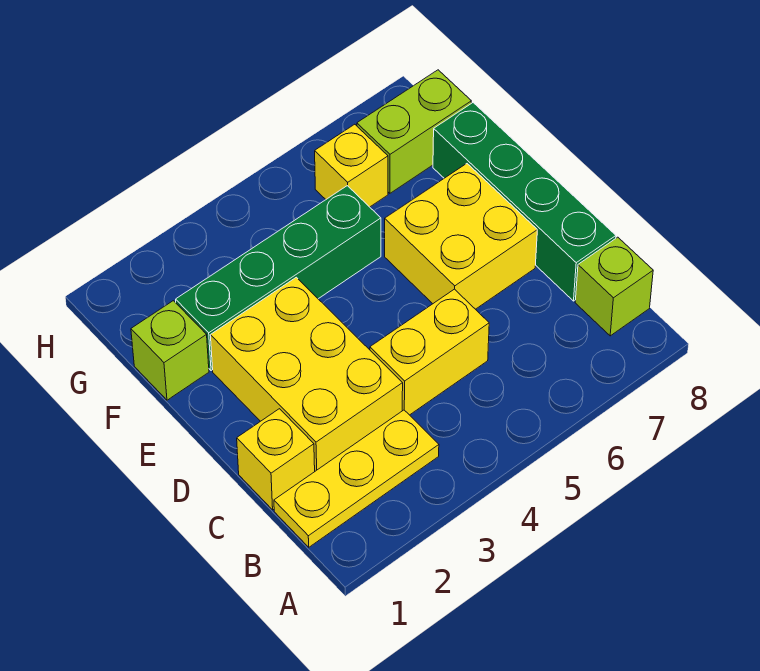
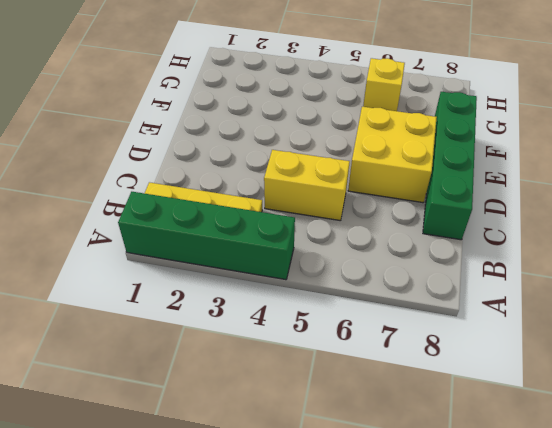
green brick A1:A4 level 1 -> green brick F2:F5 level 1
none -> lime brick B8 level 1
none -> yellow brick C1 level 1

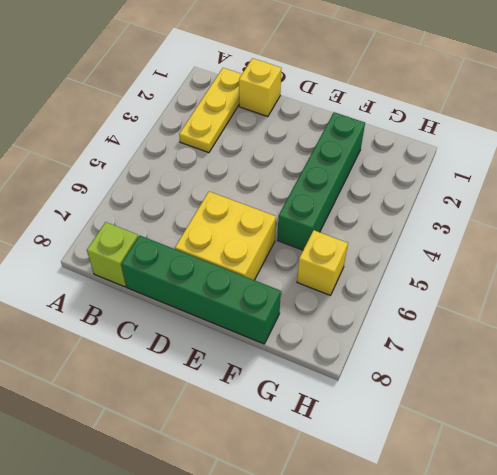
none -> yellow brick C2:E3 level 1
none -> yellow brick C4:C5 level 1

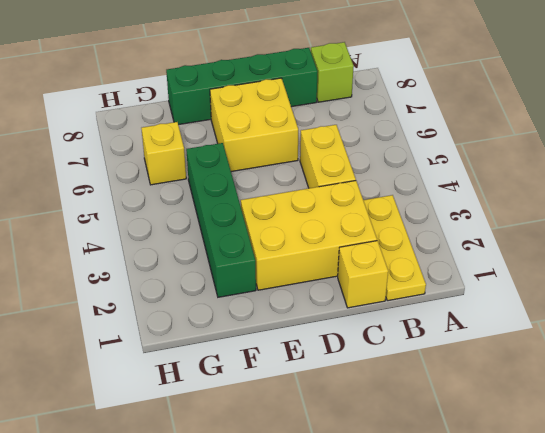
none -> lime brick F1 level 1
none -> lime brick G7:G8 level 1

